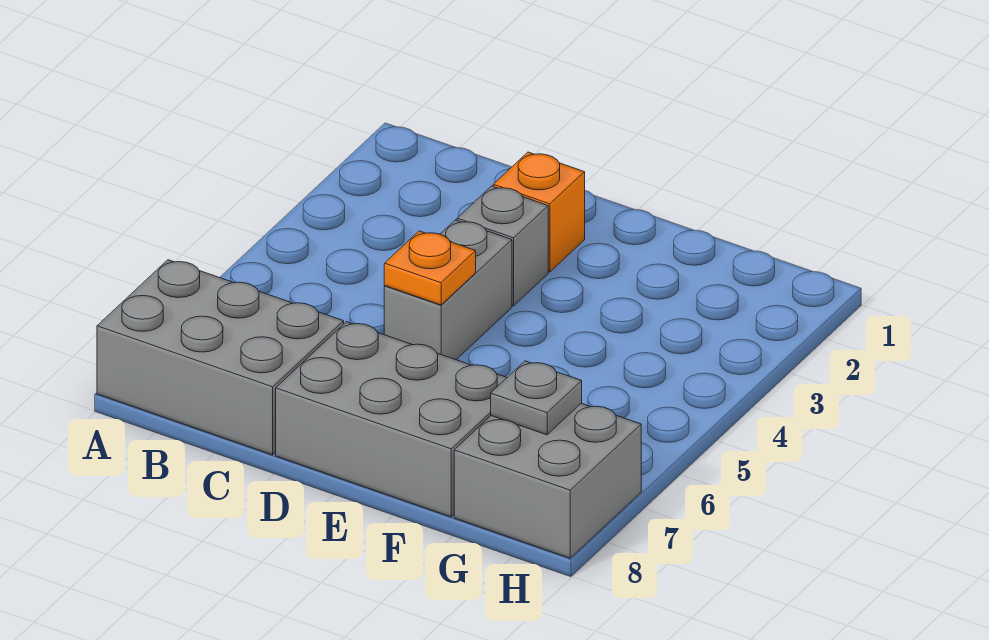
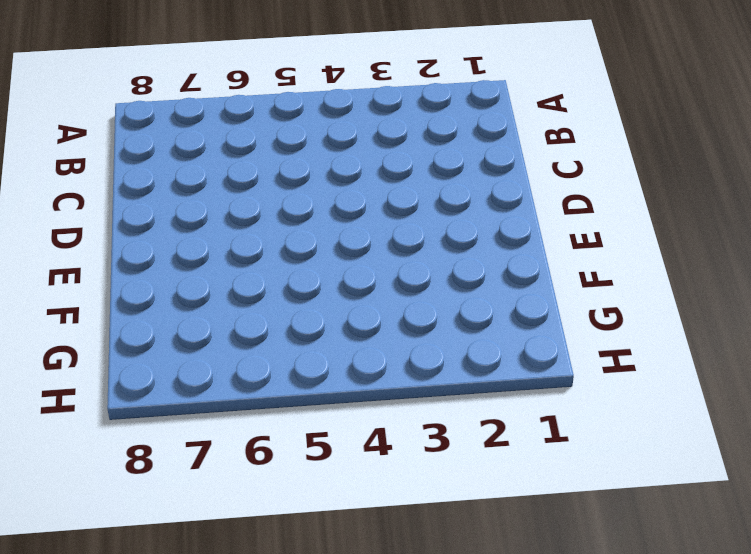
none -> grey brick A7:C8 level 1
none -> orange brick D2 level 1

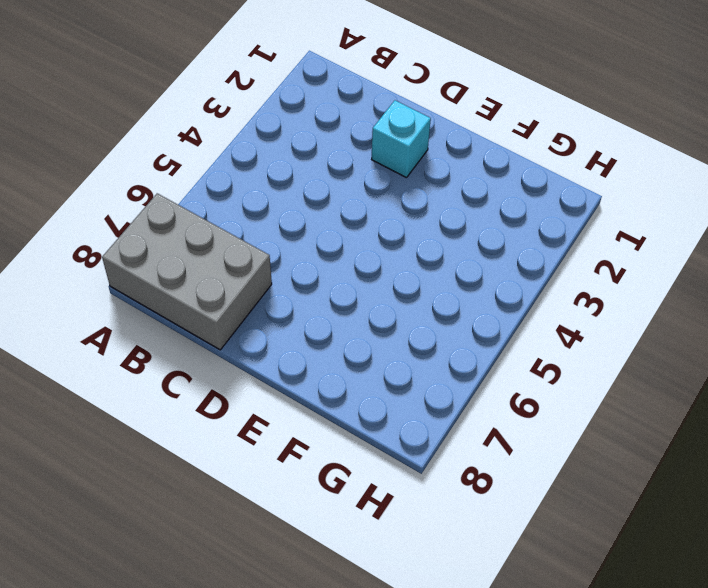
cyan brick D2 level 1 -> orange brick D2 level 1
none -> grey brick D3 level 1
none -> grey brick D4:D5 level 1

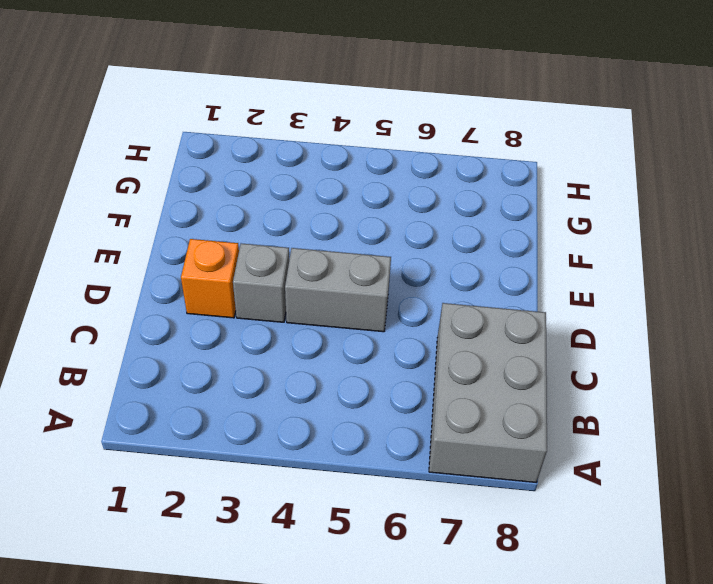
none -> grey brick D7:F8 level 1
none -> grey brick G7:H8 level 1

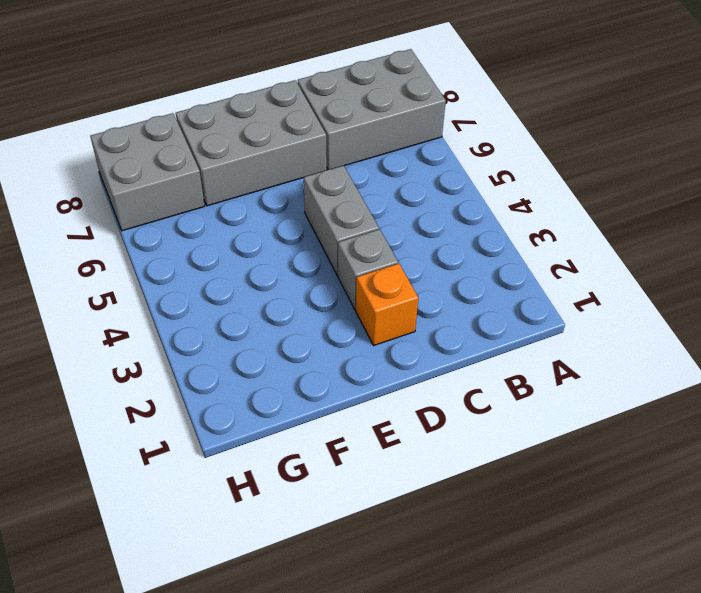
none -> orange plate D5 level 2
none -> grey plate G7 level 2

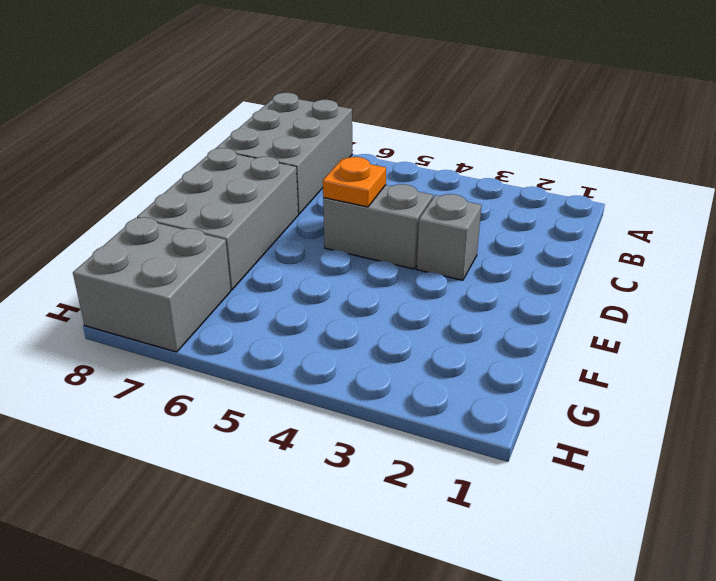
none -> orange brick D2 level 1
none -> grey plate G7 level 2

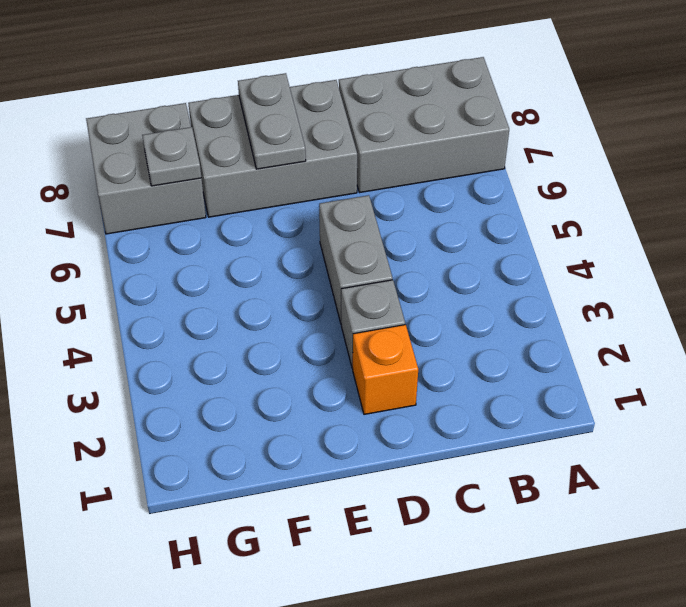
grey plate E7:E8 level 2 -> none
none -> orange plate D5 level 2

